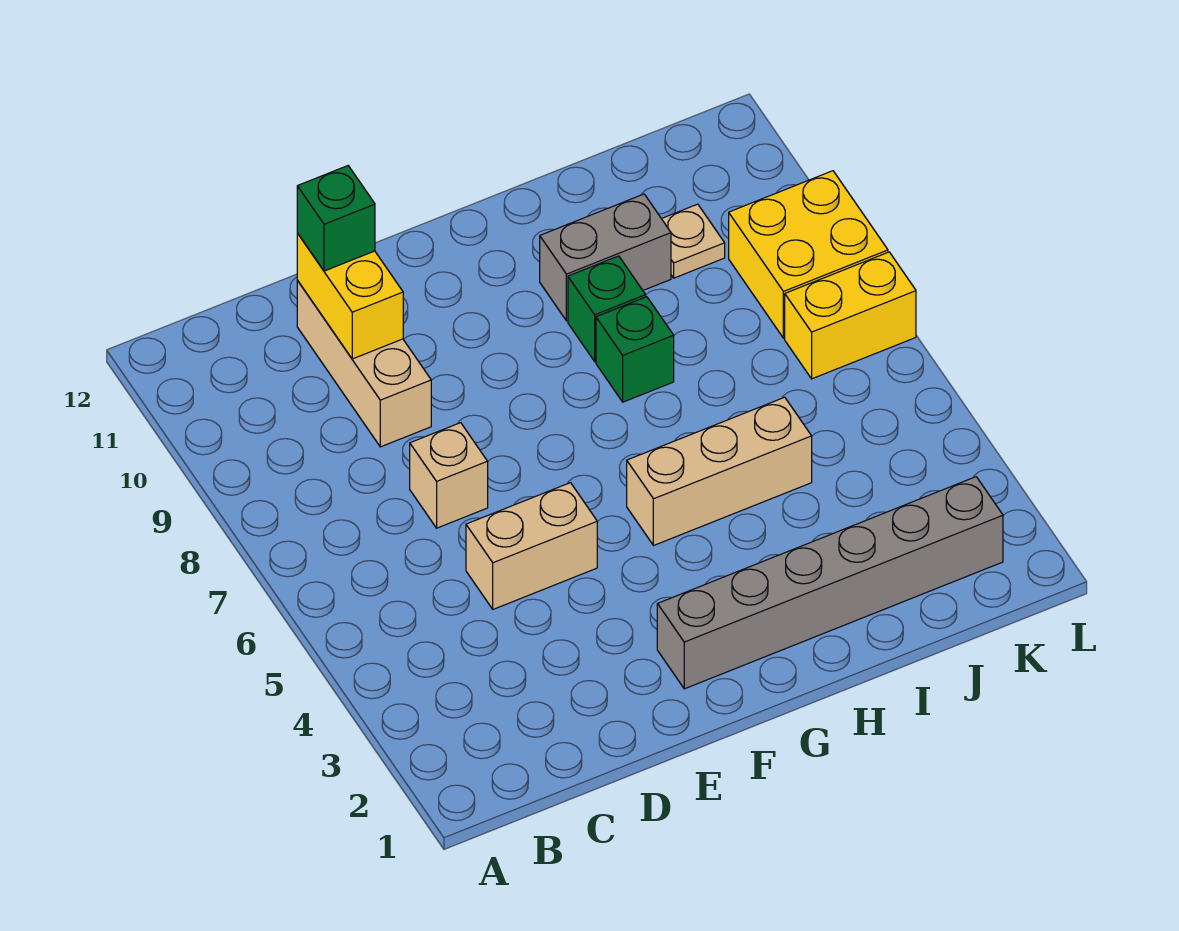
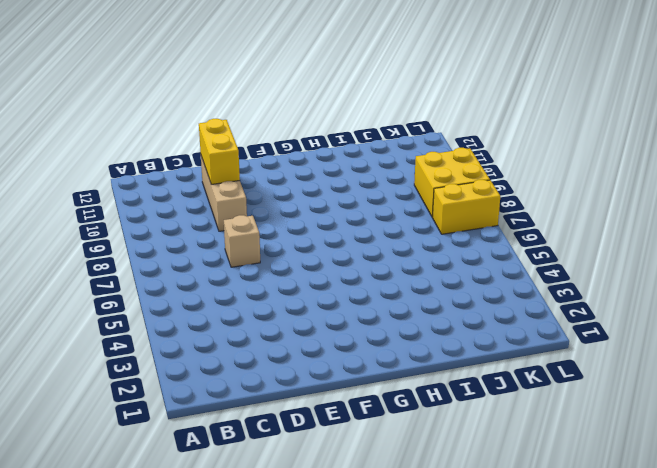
none -> tan brick D5:E5 level 1
none -> grey brick F2:K2 level 1
none -> tan brick G5:I5 level 1

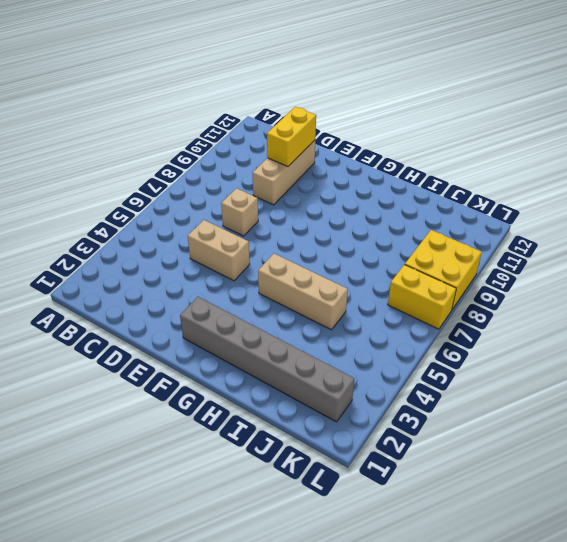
none -> green brick H8 level 1
none -> green brick H9 level 1
none -> grey brick H10:I10 level 1

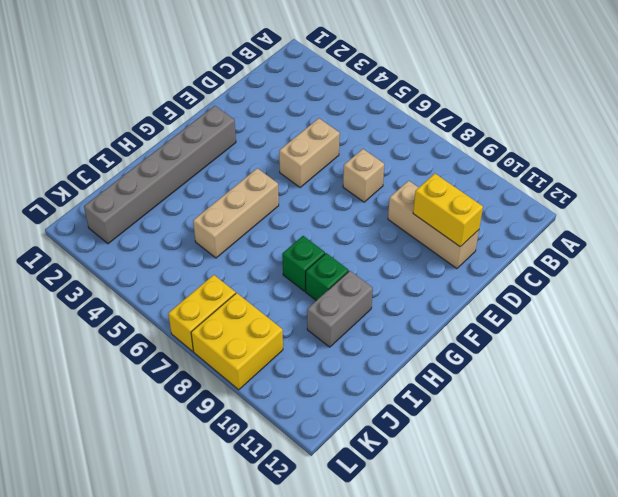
none -> tan plate J10 level 1
none -> green brick D11 level 3

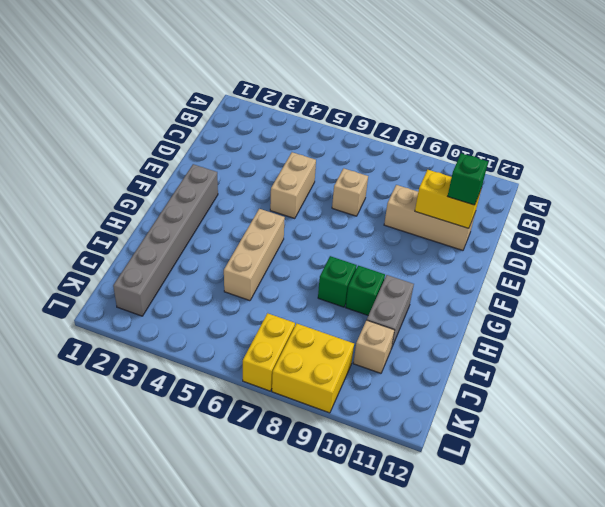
tan brick J10 level 1 -> tan plate J10 level 1

